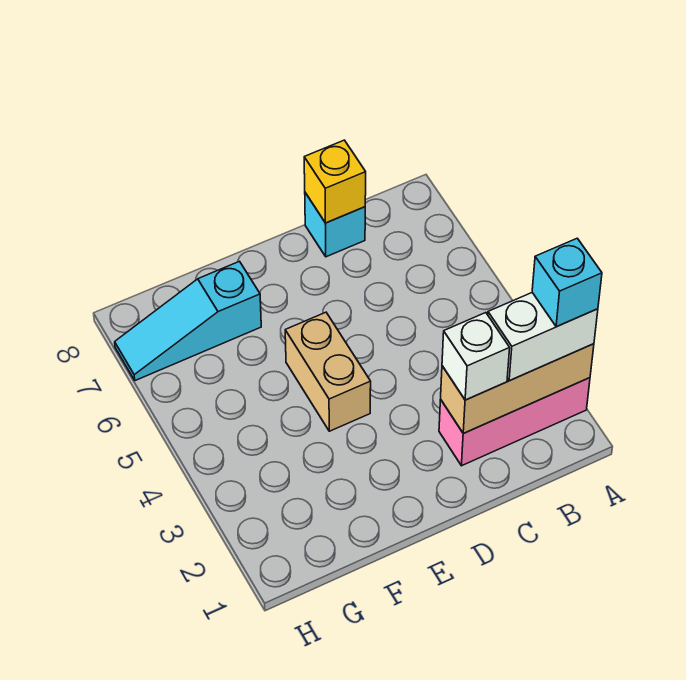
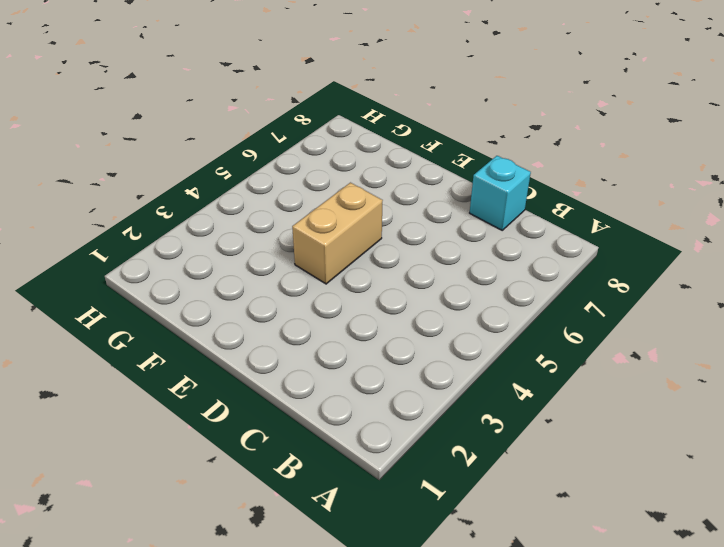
none -> pink brick A2:C2 level 1
none -> cyan slope F7:H7 level 1 top F

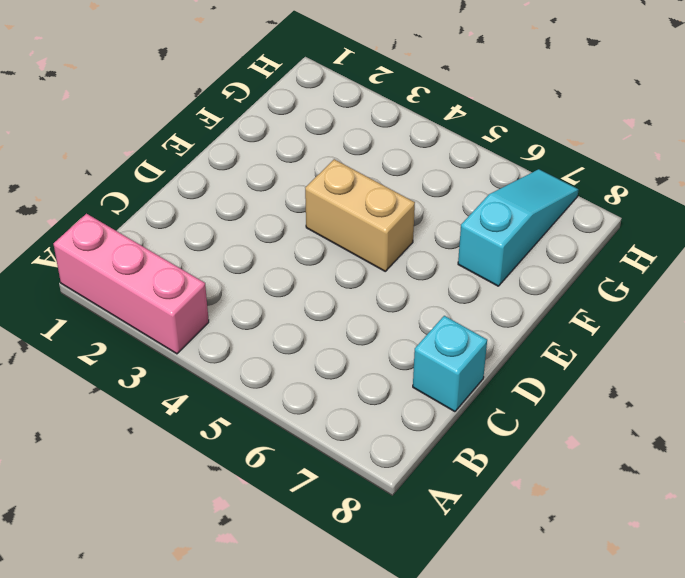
pink brick A1:A3 level 1 -> pink brick A2:C2 level 1
none -> tan brick A2:C2 level 2
none -> yellow brick C8 level 2

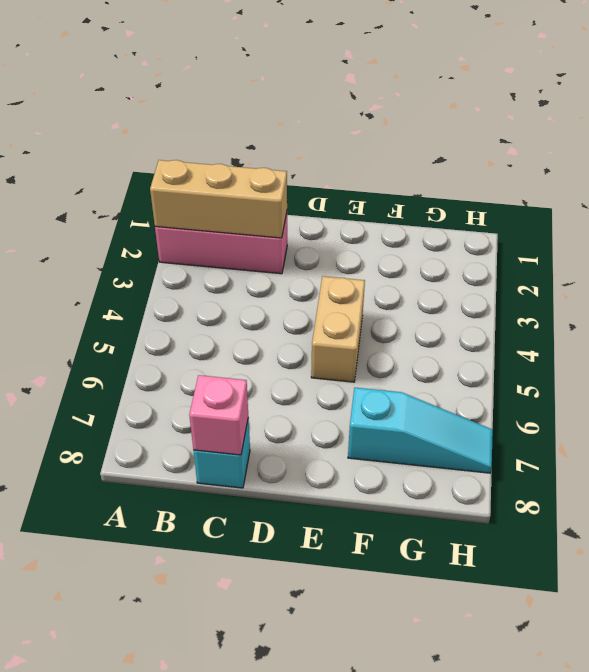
pink brick C8 level 2 -> yellow brick C8 level 2
none -> white brick A2:B2 level 3
none -> white brick C2 level 3

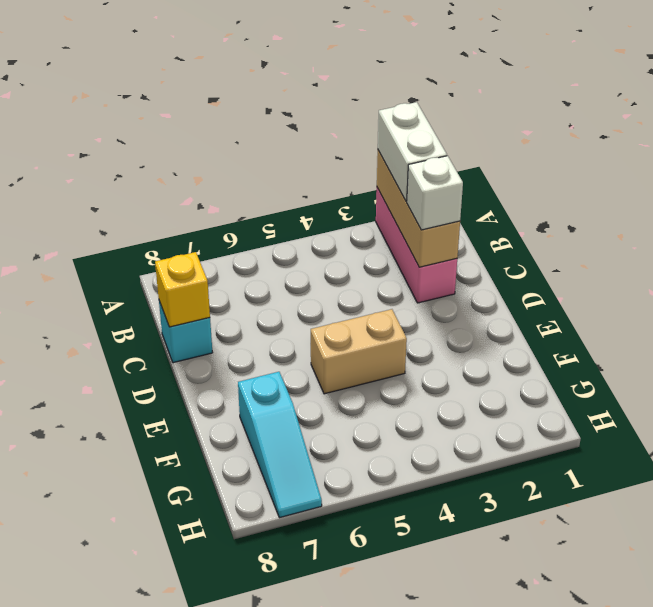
none -> cyan brick A2 level 4

